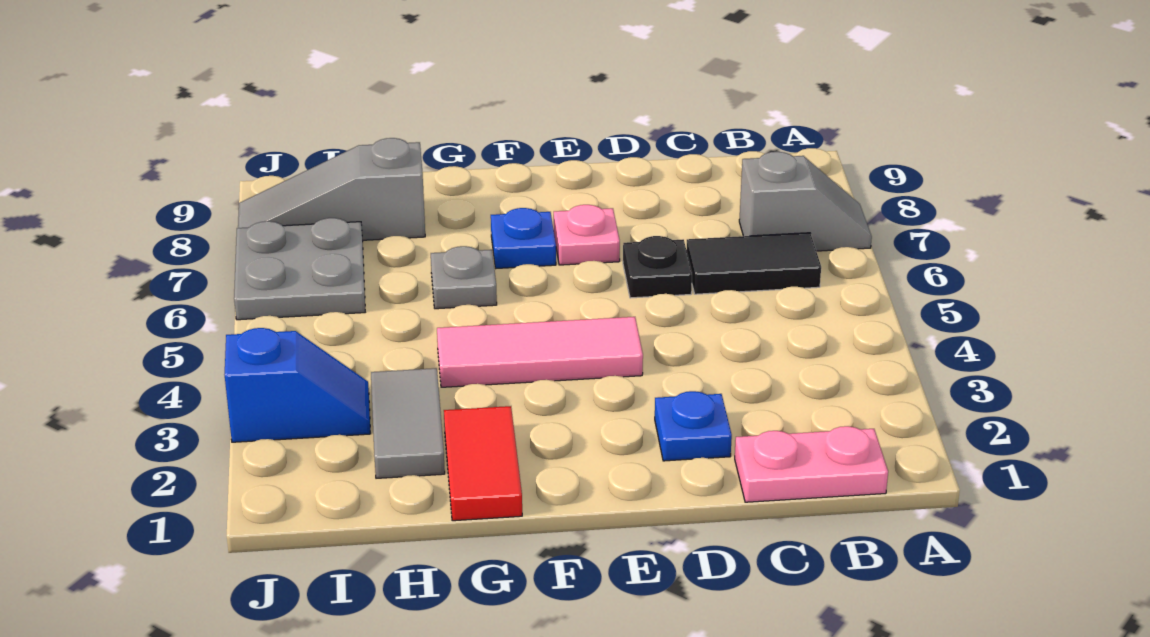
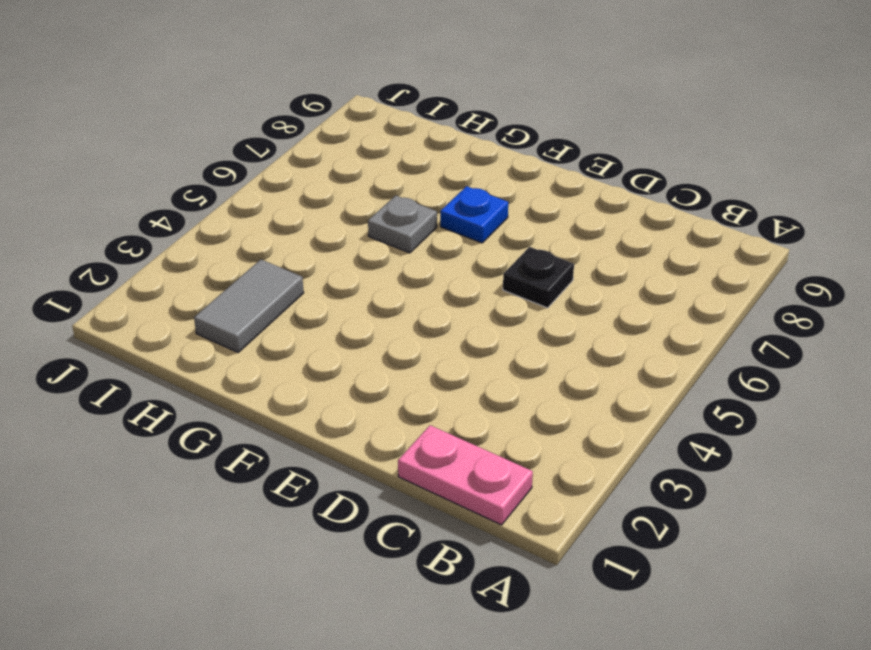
none -> grey slope A7:B7 level 1 top B
none -> black tile B6:C6 level 1
none -> blue plate D2 level 1

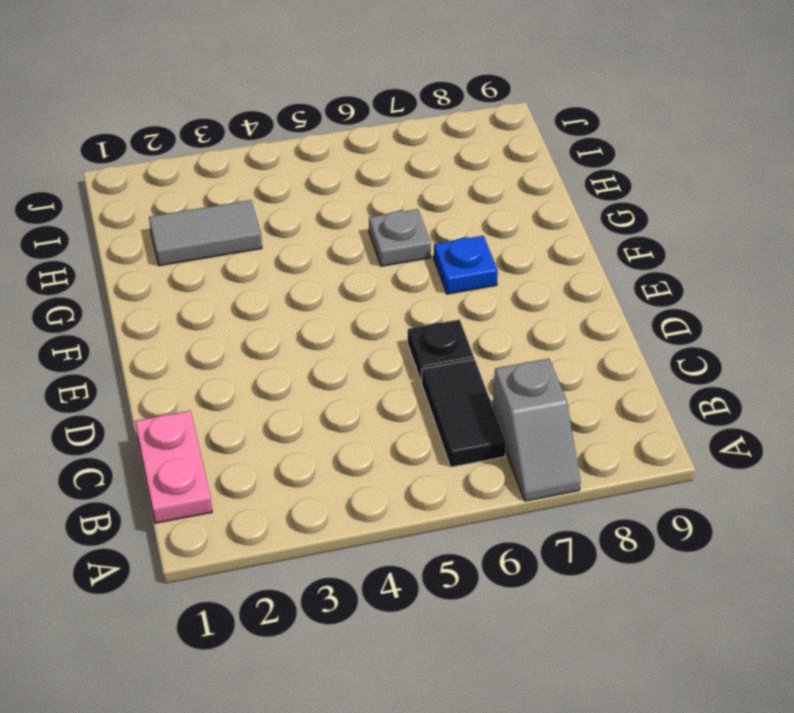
none -> blue plate D2 level 1
none -> pink tile E4:G4 level 1
none -> pink plate E7 level 1

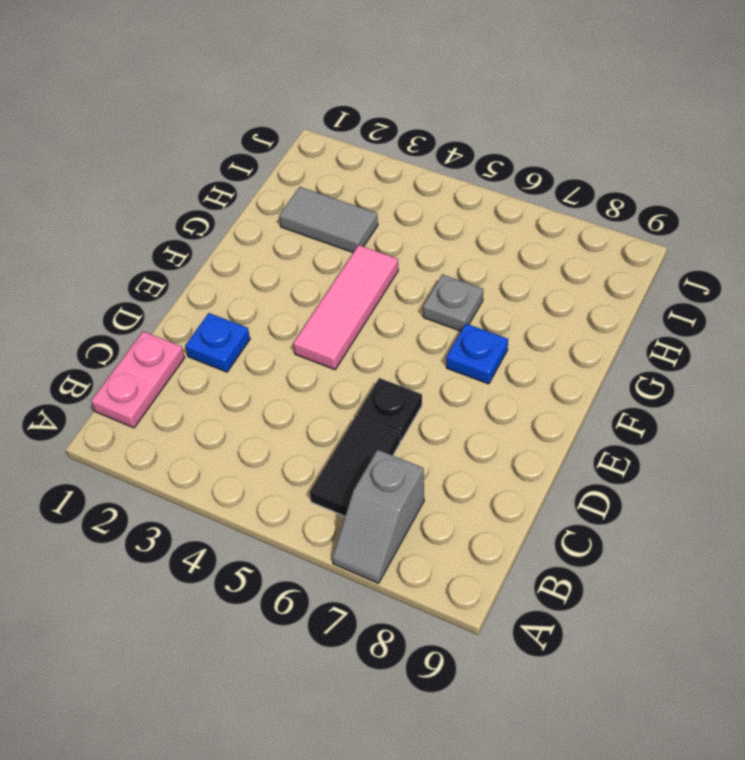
none -> pink plate E7 level 1
none -> red tile G1:G2 level 1
none -> grey slope H8:J8 level 1 top H

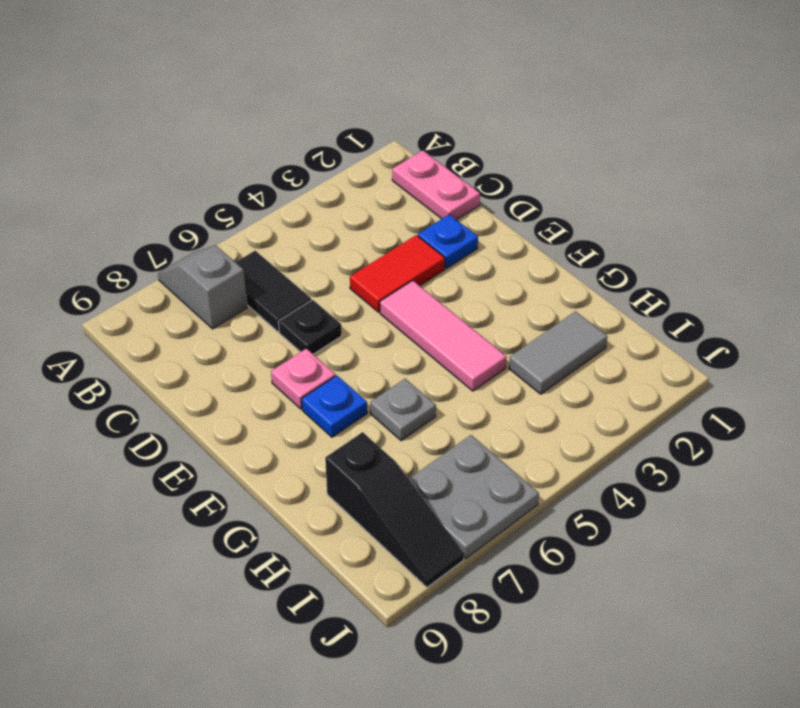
red tile D3:D4 level 1 -> red tile G1:G2 level 1
black slope H8:J8 level 1 top H -> grey slope H8:J8 level 1 top H
none -> blue slope I3:J3 level 1 top J

